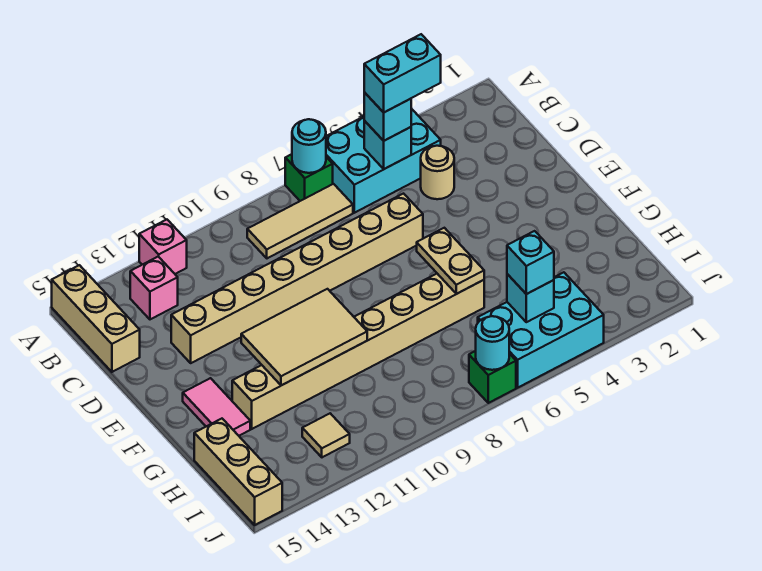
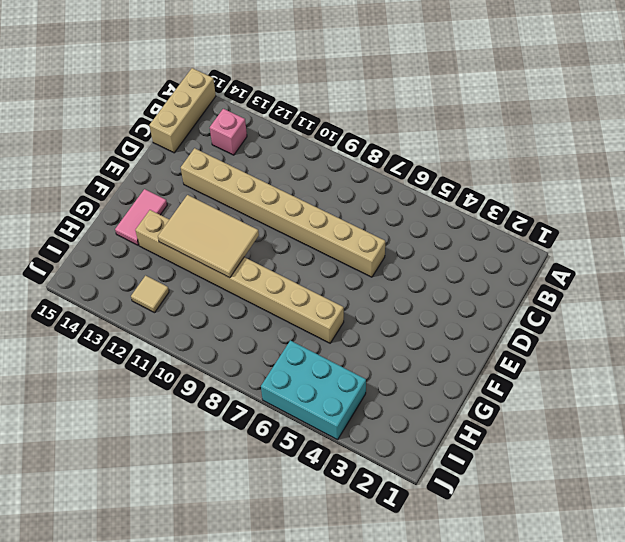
none -> cyan brick A4:B6 level 1
none -> green brick A7 level 1
none -> pink brick A12 level 1

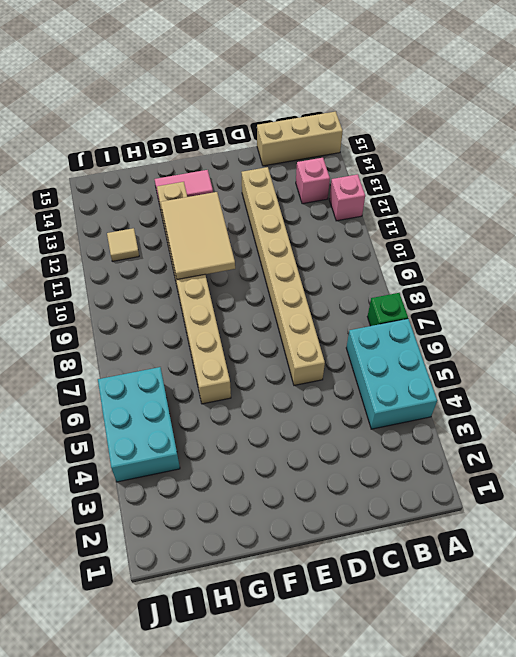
none -> tan tile B7:B9 level 1
none -> tan round brick C4 level 1
none -> tan brick H15:J15 level 1

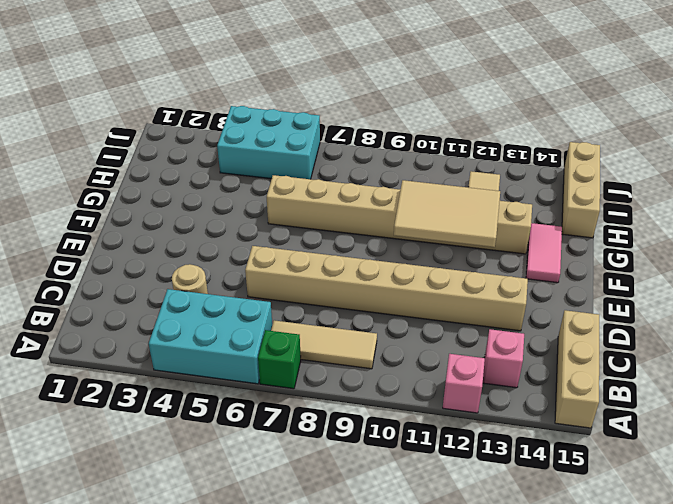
none -> green brick J7 level 1
none -> cyan round brick A7 level 2
none -> cyan brick B5 level 2

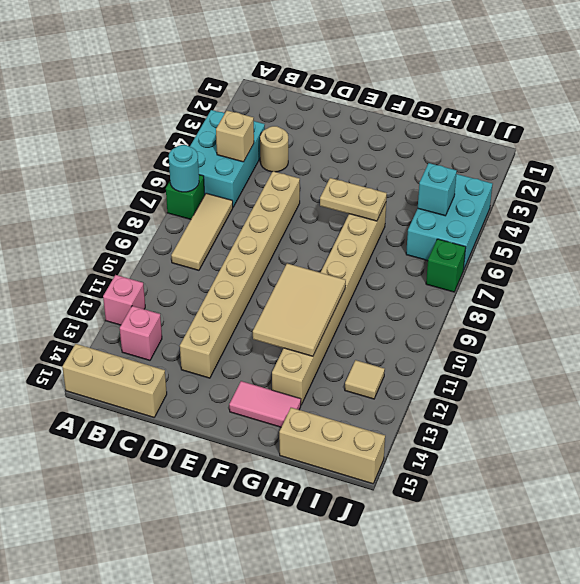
tan brick B5 level 2 -> cyan brick B5 level 2
none -> cyan round brick J7 level 2
none -> cyan brick B5 level 3
none -> cyan brick I5 level 3

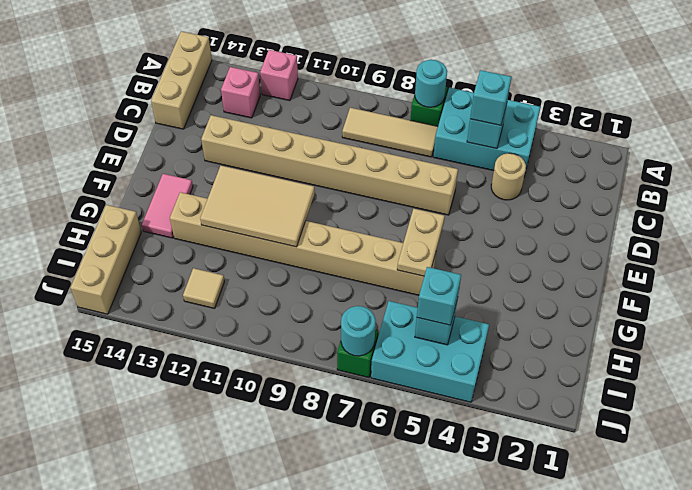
none -> cyan brick B4:B5 level 4

